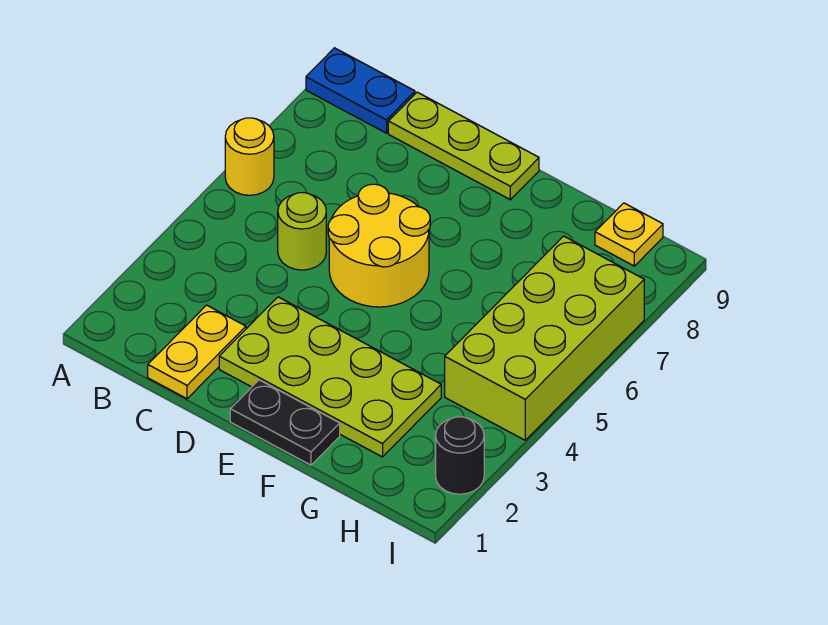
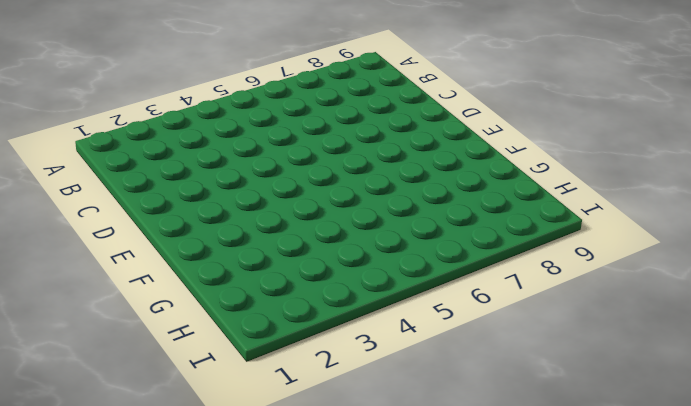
none -> yellow round brick A6 level 1
none -> blue plate A9:B9 level 1

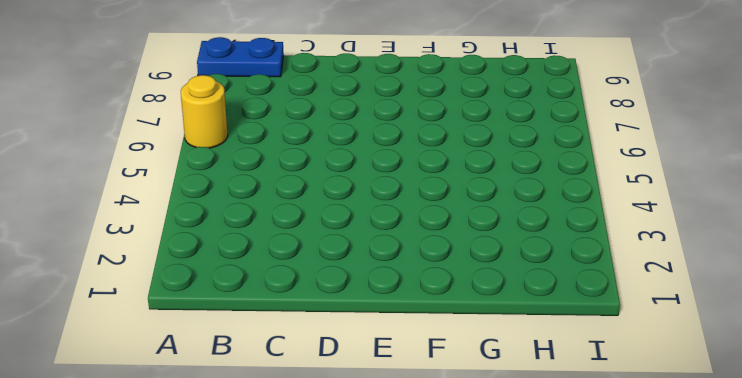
none -> yellow plate C1:C2 level 1
none -> lime round brick C5 level 1

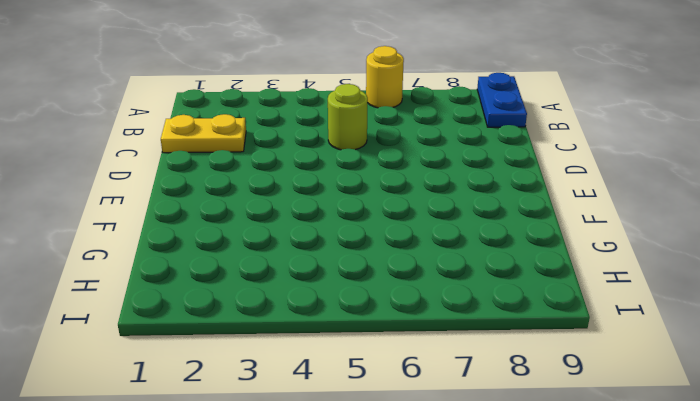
none -> lime plate C9:E9 level 1
none -> lime plate D2:G3 level 1

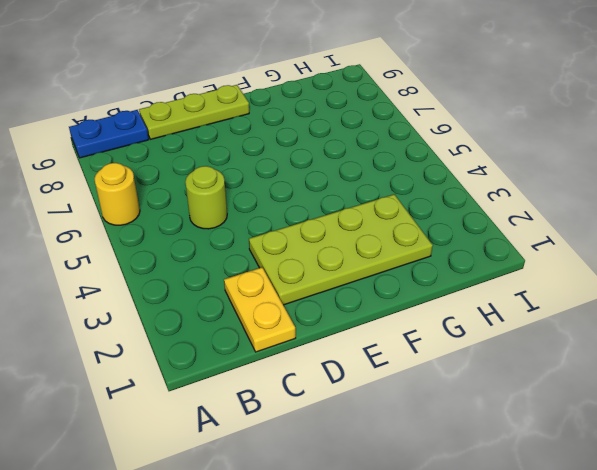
none -> yellow round brick D5:E6 level 1
none -> black plate E1:F1 level 1

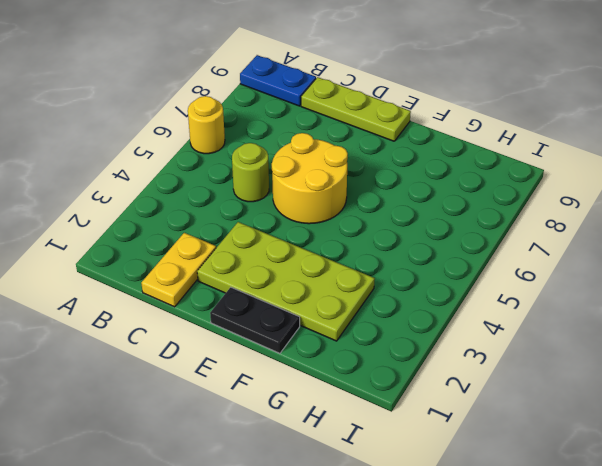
none -> lime brick H4:I7 level 1
none -> yellow plate H9 level 1

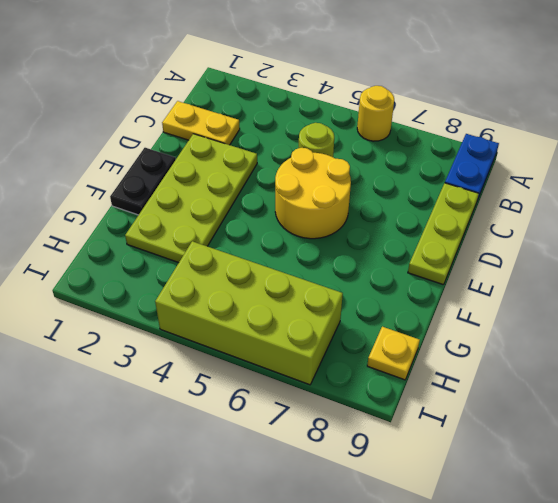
none -> black round brick I2 level 1

